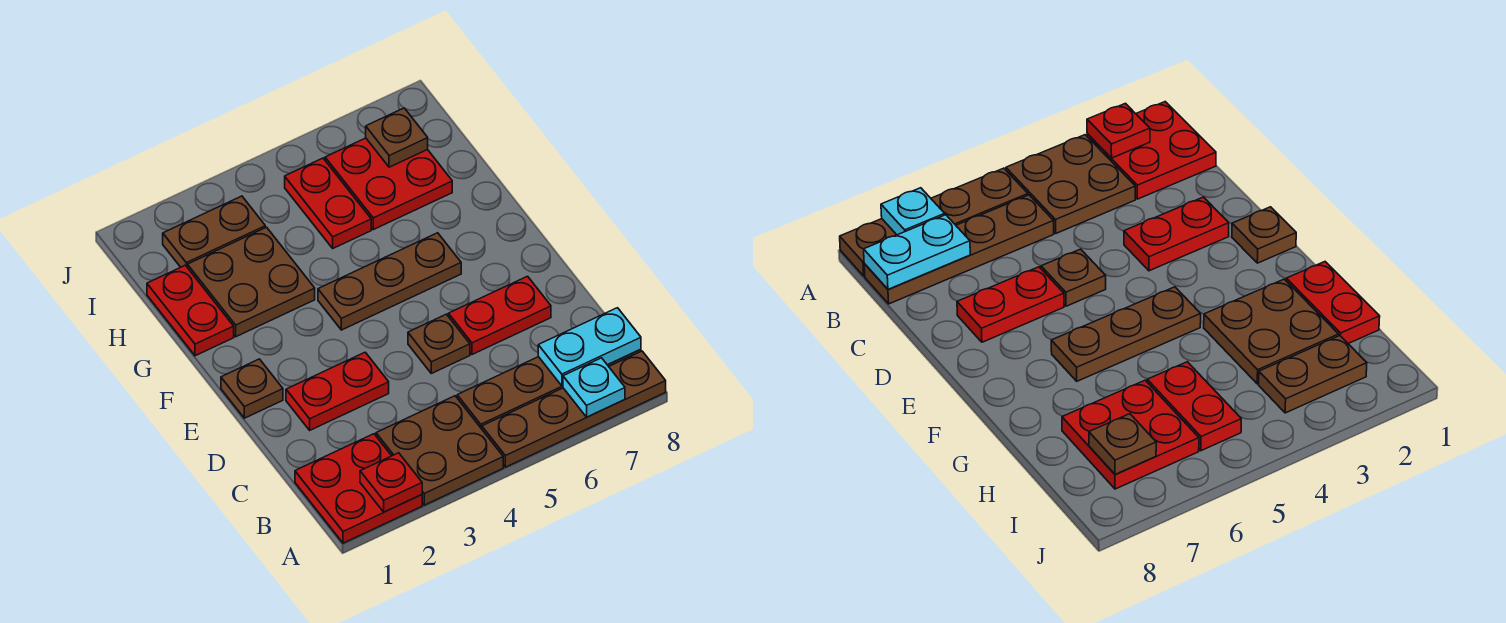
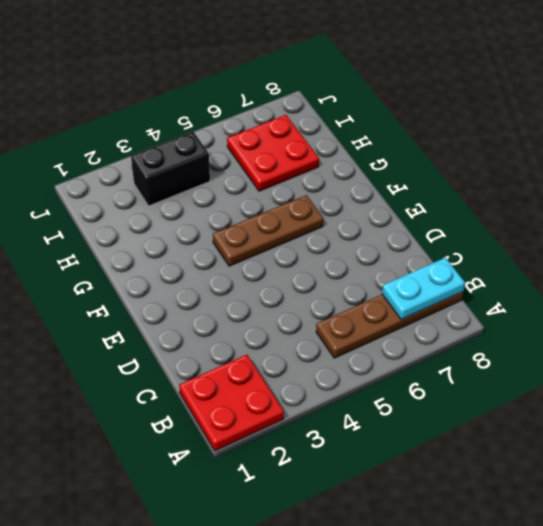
black brick I3:I4 level 1 -> brown plate I2:I3 level 1
none -> brown plate A3:B4 level 1
none -> brown plate A5:A8 level 1
none -> red plate D2:D3 level 1

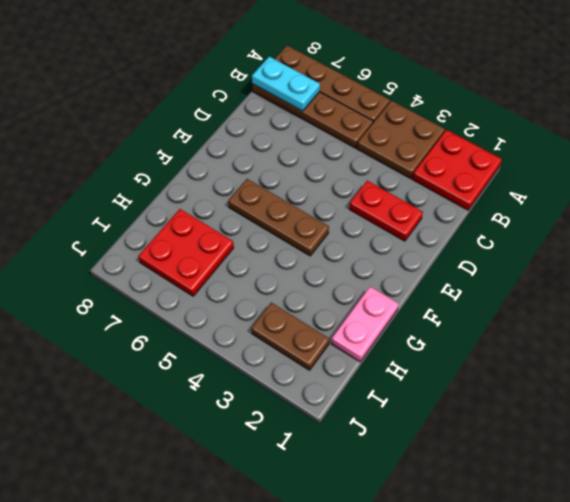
pink plate G1:H1 level 1 -> red plate G1:H1 level 1
none -> brown plate D5 level 1
none -> red plate D6:D7 level 1
none -> brown plate E1 level 1

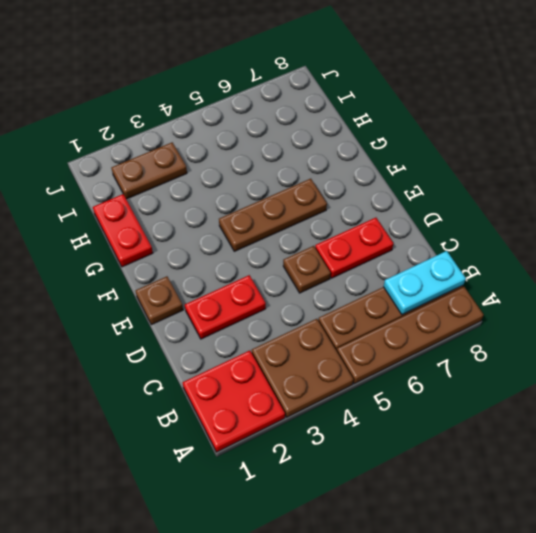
none -> brown plate G2:H3 level 1
none -> red plate H5:I5 level 1
none -> red plate H6:I7 level 1

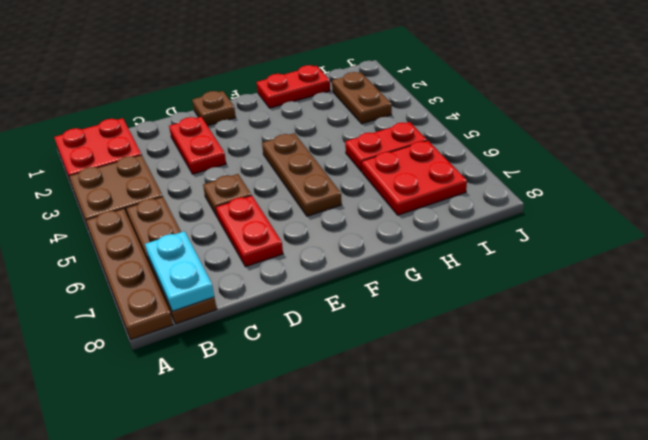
none -> brown plate G2:H3 level 1
none -> red plate A2 level 2
none -> cyan plate A7 level 2

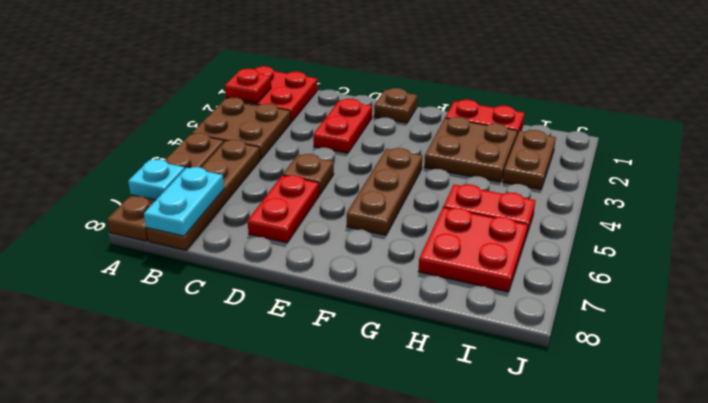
none -> brown plate I7 level 2

